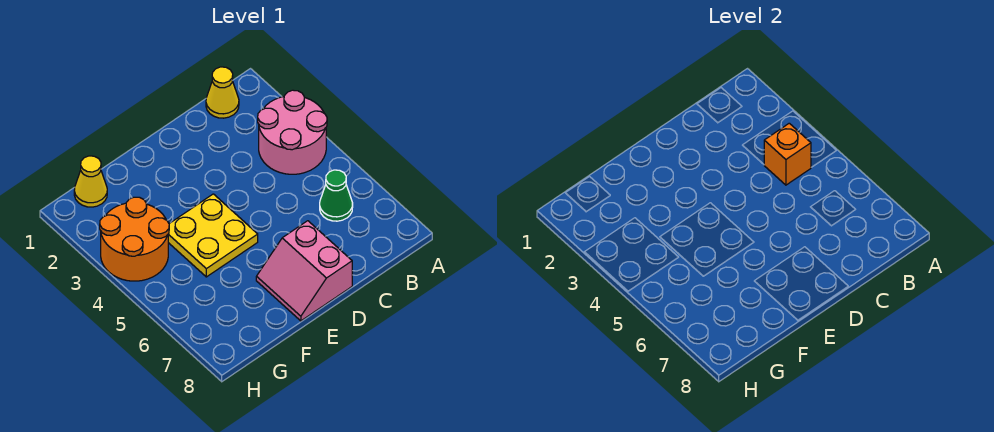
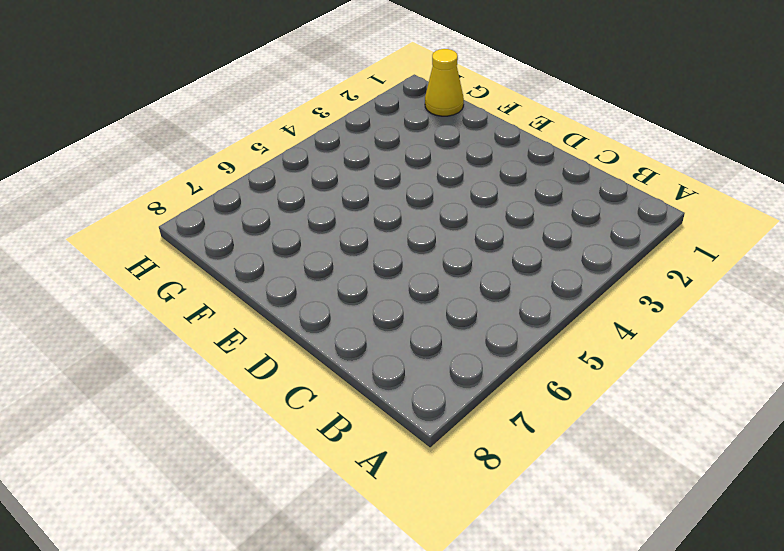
none -> pink round brick A3:B4 level 1
none -> yellow cone B1 level 1

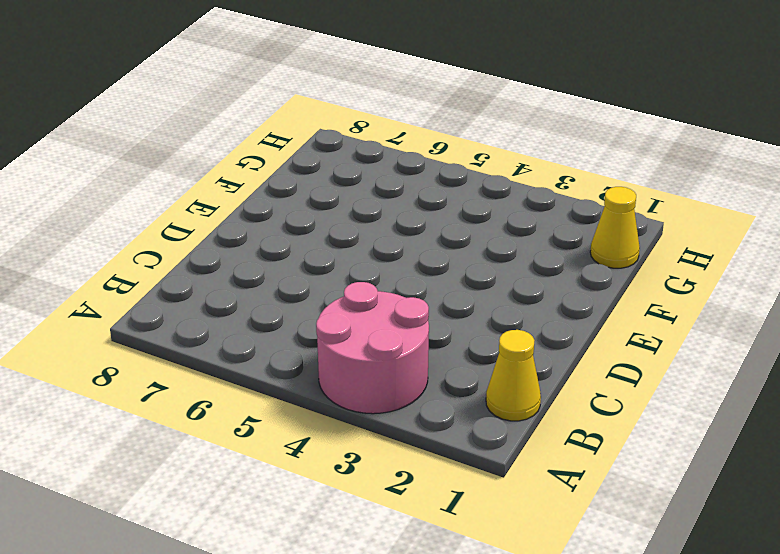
none -> green cone B6 level 1
none -> pink slope D7:E8 level 1 top D

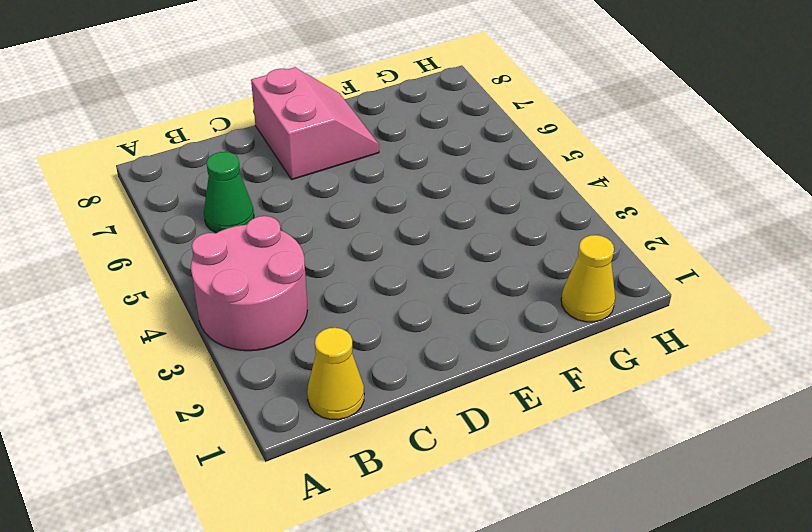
none -> yellow plate E4:F5 level 1
none -> orange round brick G3:H4 level 1

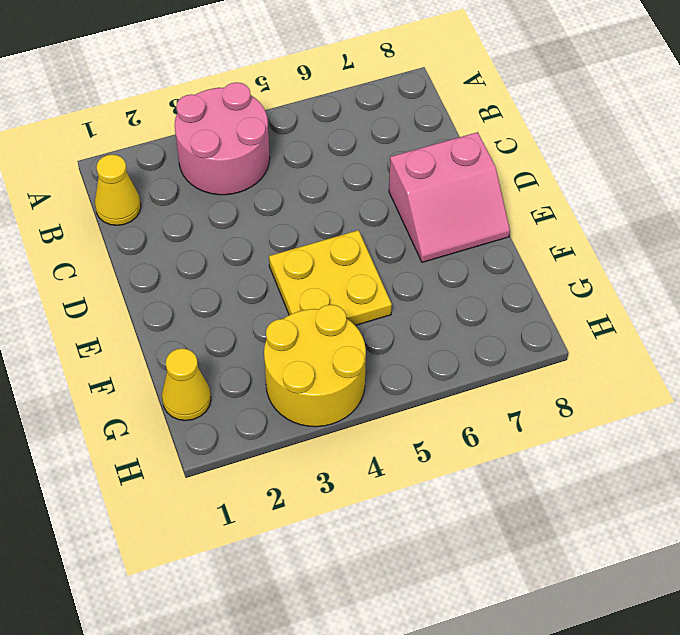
yellow round brick G3:H4 level 1 -> orange round brick G3:H4 level 1
none -> green cone B6 level 1
none -> orange brick B4 level 2

